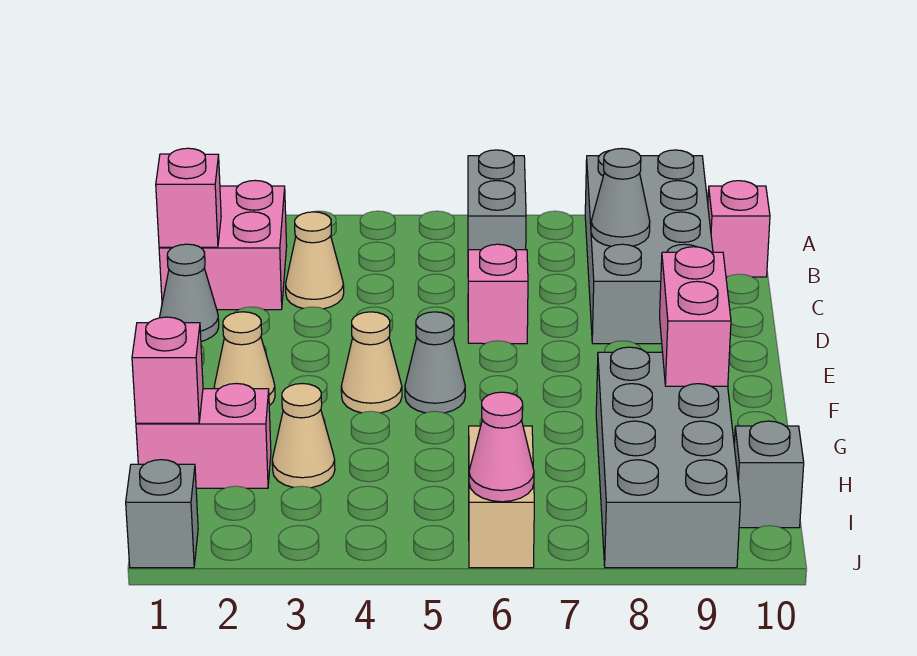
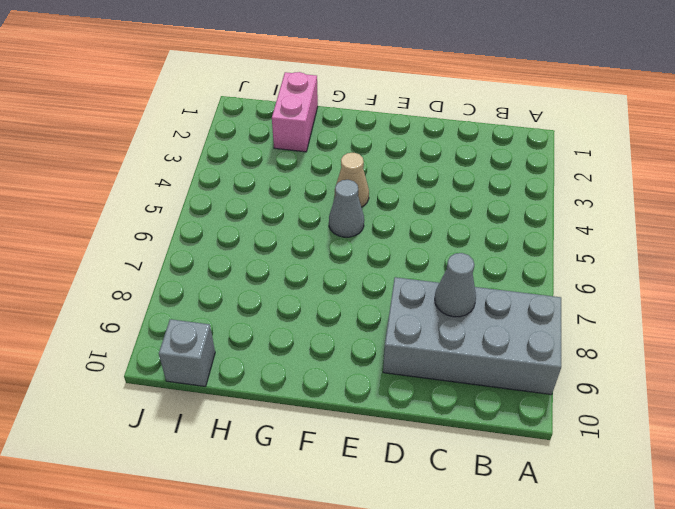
none -> grey brick A6:B6 level 1
none -> pink brick B1:C2 level 1
none -> pink brick B10 level 1

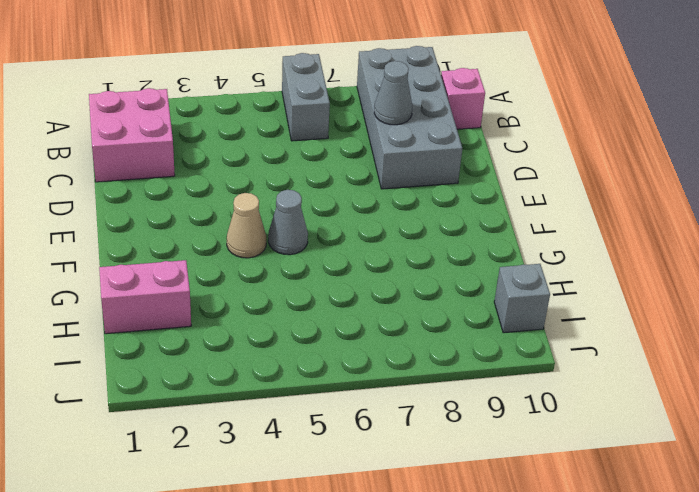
none -> tan cone C3 level 1
none -> grey cone D1 level 1
none -> pink brick D6 level 1

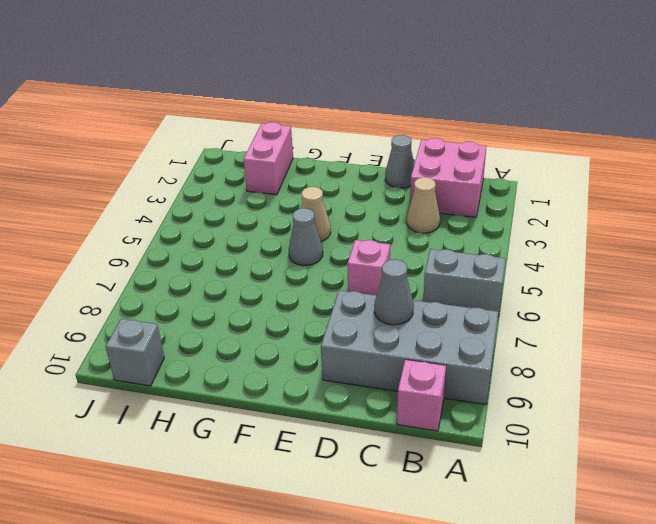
none -> tan cone F2 level 1
none -> grey brick G8:J9 level 1
none -> tan cone H3 level 1

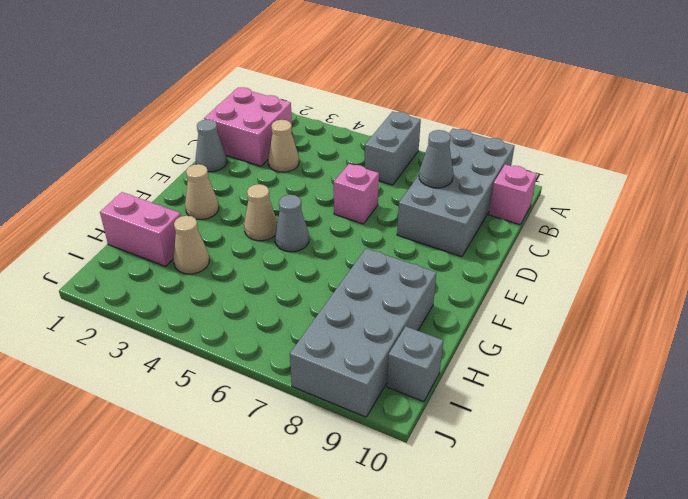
none -> tan brick I6:J6 level 1
none -> grey brick J1 level 1
none -> pink brick C1 level 2

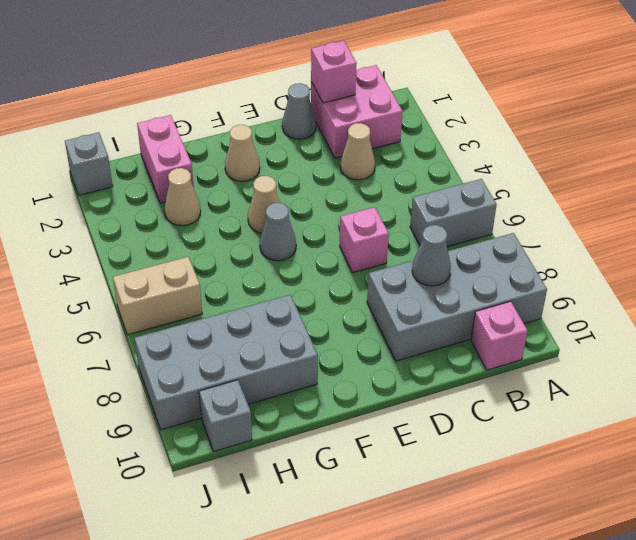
none -> pink brick F9:G9 level 2
none -> pink brick H1 level 2
none -> pink cone J6 level 2

